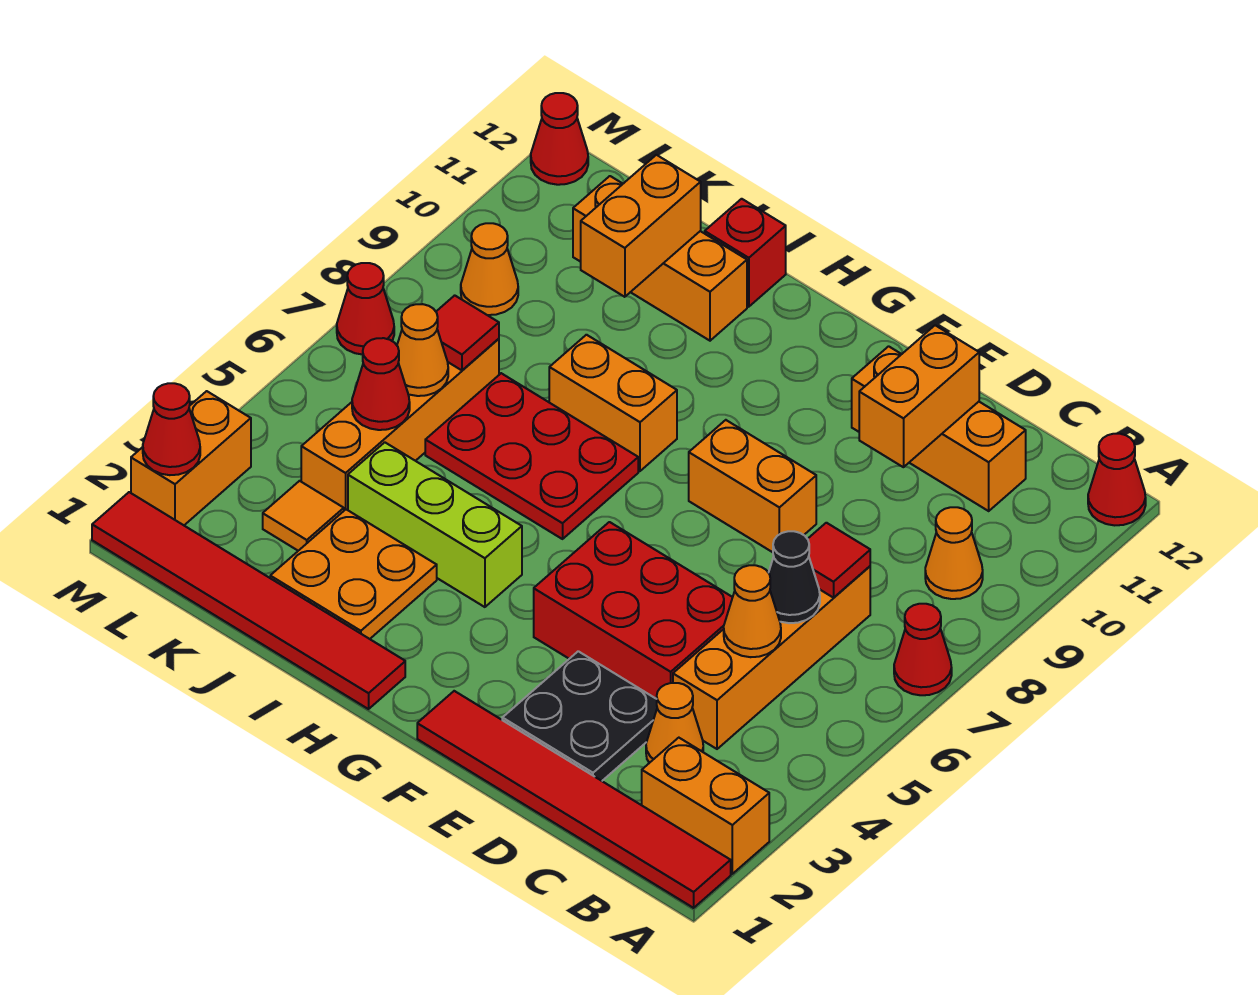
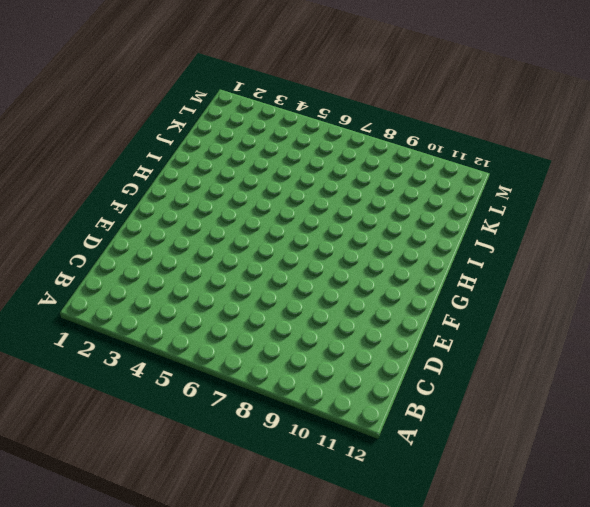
none -> red tile A1:F1 level 1
none -> orange brick A2:B2 level 1
none -> red cone A7 level 1
none -> red cone A12 level 1

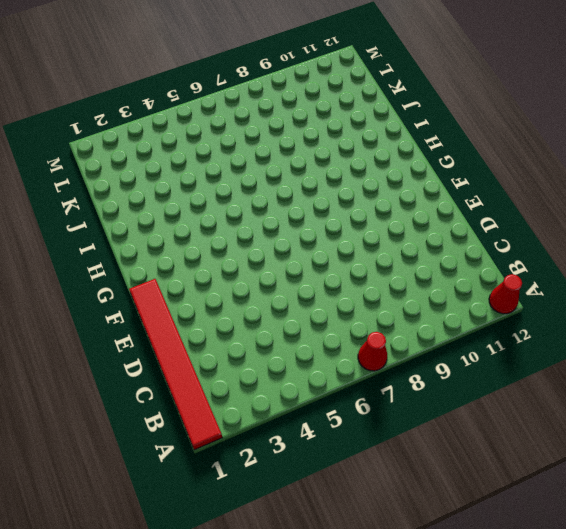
none -> orange brick A2:B2 level 1
none -> orange cone B9 level 1
none -> orange cone C3 level 1
none -> orange brick C4:C7 level 1

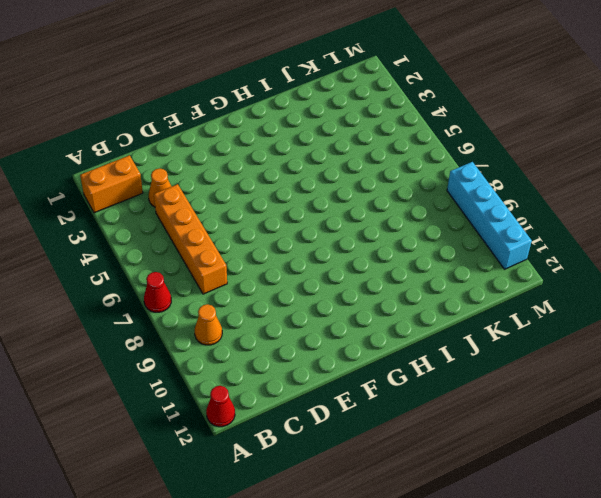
cyan brick M8:M11 level 1 -> none
none -> red tile A1:F1 level 1
none -> orange brick C11:E11 level 1
none -> black plate D2:E3 level 1
none -> red brick D4:F5 level 1

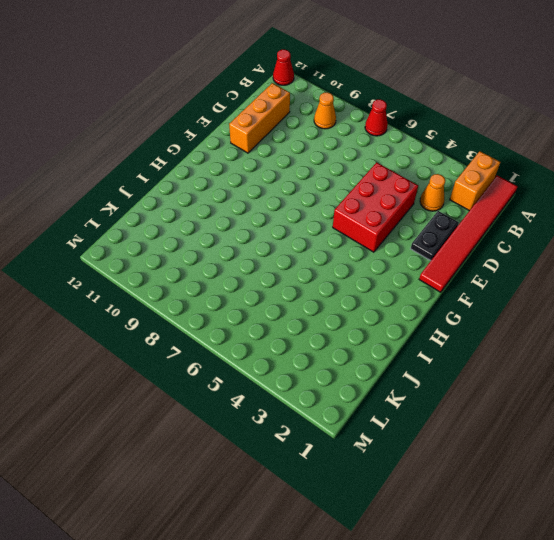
black plate D2:E2 level 1 -> black plate D2:E3 level 1
none -> orange brick C4:C7 level 1
none -> orange brick E8:F8 level 1
none -> red tile H1:M1 level 1
none -> lime brick H4:J4 level 1

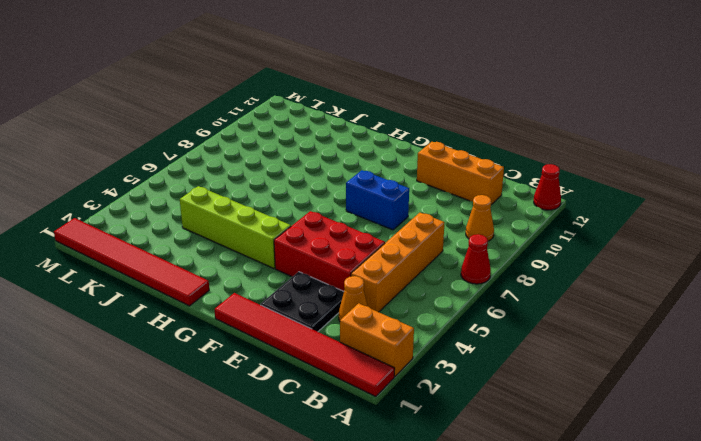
blue brick E8:F8 level 1 -> orange brick E8:F8 level 1
lime brick G4:J4 level 1 -> lime brick H4:J4 level 1
none -> red plate H6:J7 level 1
none -> orange brick H8:I8 level 1
none -> orange plate I2:J3 level 1
none -> orange brick I11:K11 level 1

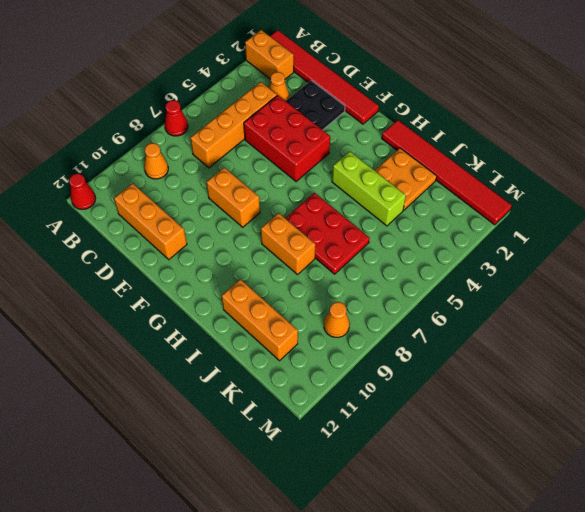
none -> red brick I12 level 1
none -> orange tile K3 level 1
none -> orange brick K4:K7 level 1
none -> orange brick M2:M3 level 1

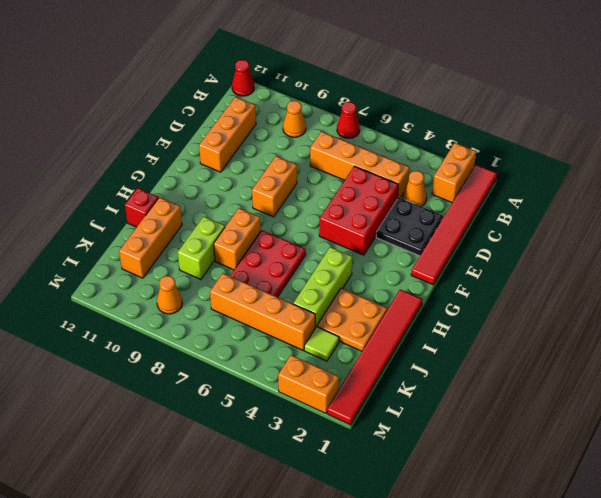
lime brick I9:J9 level 1 -> none
lime tile K3 level 1 -> orange tile K3 level 1
none -> red cone M7 level 1
none -> red cone M12 level 1
none -> orange cone C5 level 2
none -> black cone C6 level 2

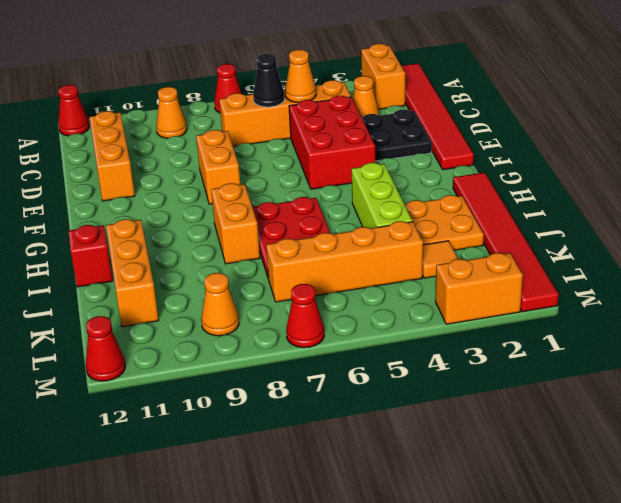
none -> red tile C7 level 2
none -> orange brick D10:D11 level 2
none -> orange brick J10:J11 level 2
none -> red cone K5 level 2

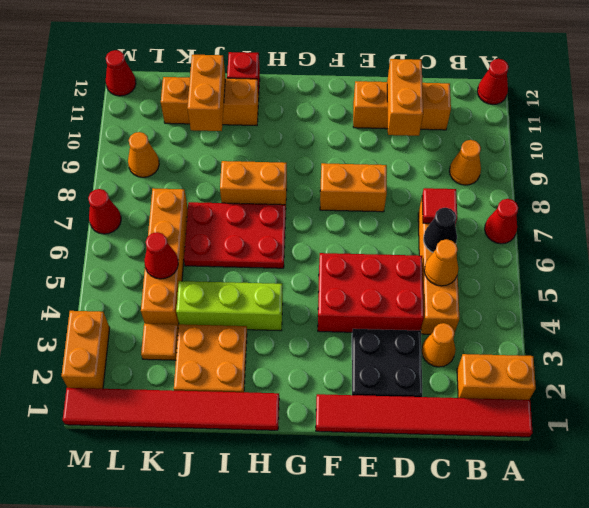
none -> orange cone K6 level 2
none -> red tile K7 level 2
none -> red cone M2 level 2

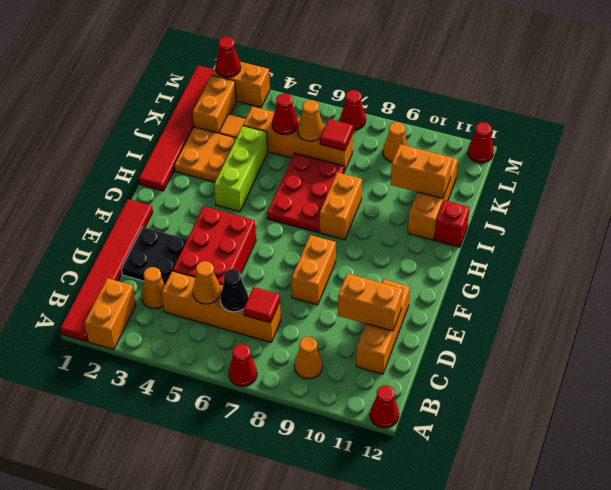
orange brick K2:L2 level 1 -> none

